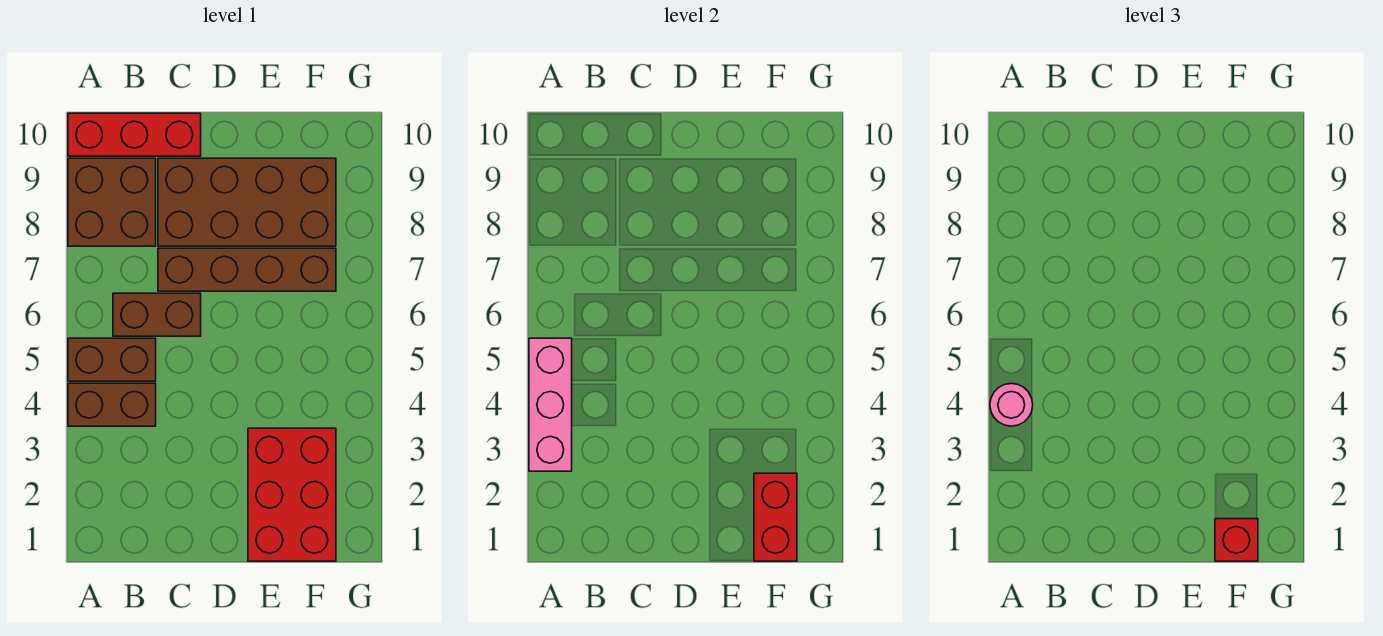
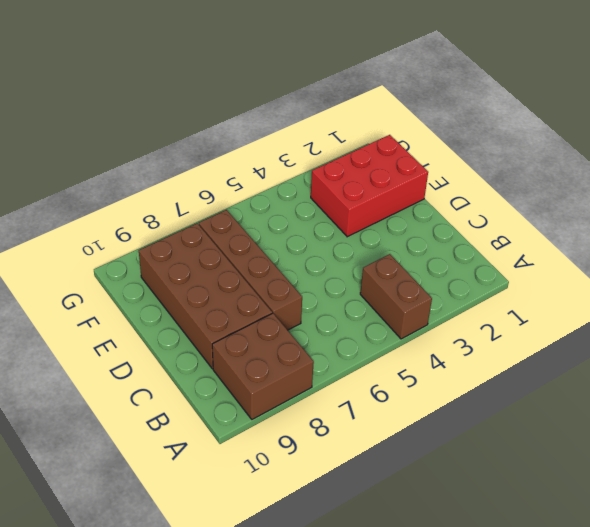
none -> brown brick A5:B5 level 1
none -> red brick A10:C10 level 1
none -> brown brick B6:C6 level 1

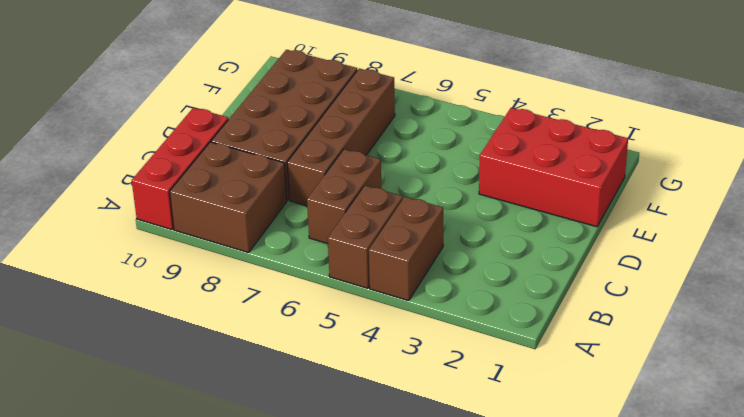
none -> pink brick A3:A5 level 2
none -> red brick F1:F2 level 2
none -> pink round brick A4 level 3

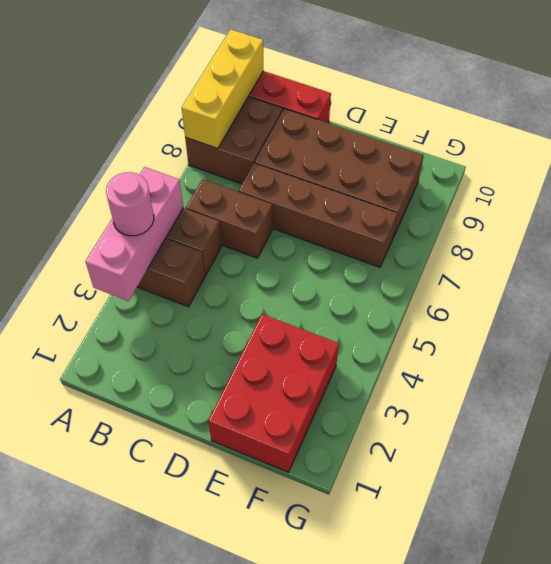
yellow brick A8:A10 level 2 -> none
none -> red brick F1:F2 level 2
none -> red brick F1 level 3

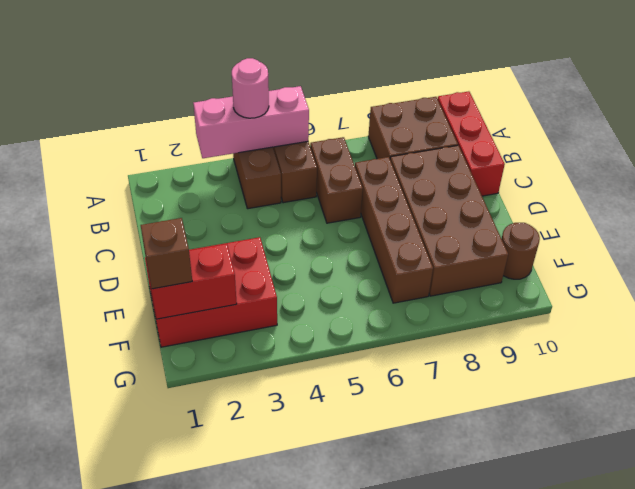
brown brick F1 level 3 -> red brick F1 level 3
brown round brick F10 level 1 -> none

